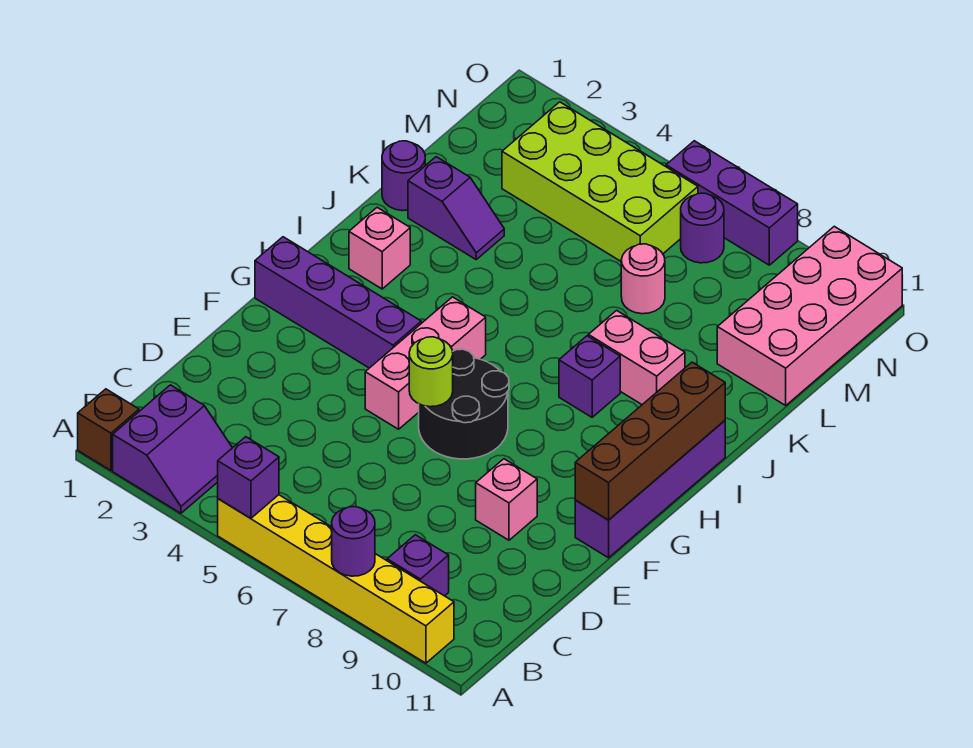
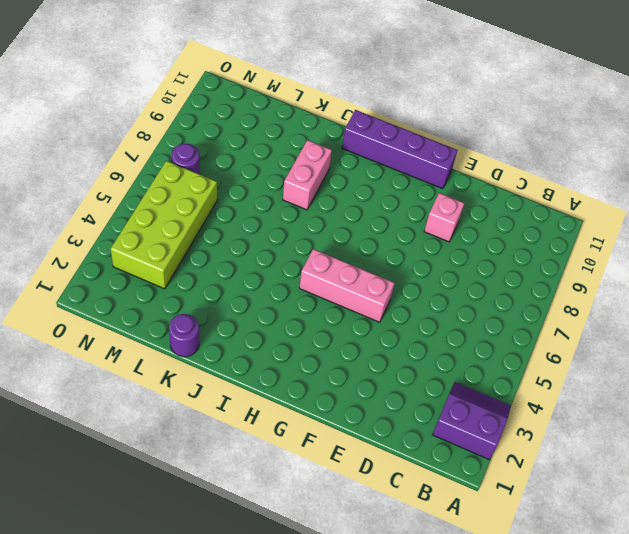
none -> brown brick A1 level 1
none -> yellow brick A5:A10 level 1
none -> purple brick B9 level 1

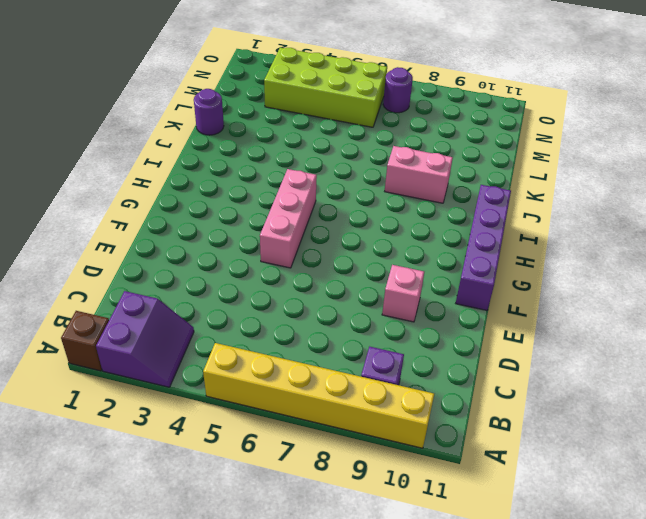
none -> black round brick F6:G7 level 1
none -> purple brick G1:G4 level 1
none -> pink brick I2 level 1

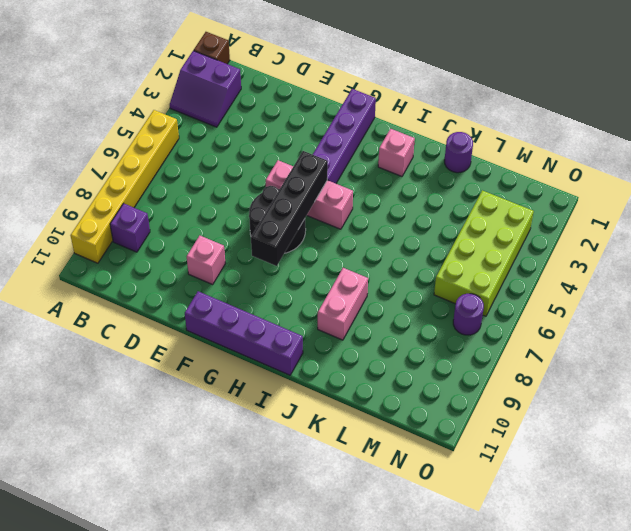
black brick G5:G8 level 2 -> none
none -> purple brick I8 level 1
none -> purple slope K2:K3 level 1 top 2
none -> pink round brick L7 level 1

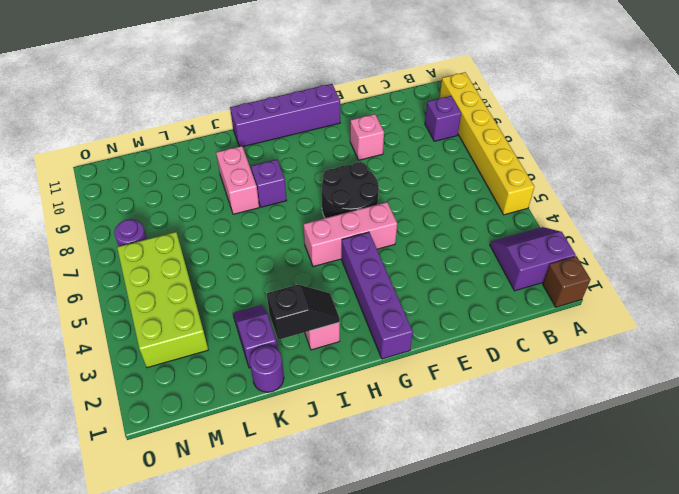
black slope I2:J2 level 2 top J -> none
none -> pink round brick L7 level 1
none -> pink brick L10:O11 level 1
none -> purple brick O6:O8 level 1

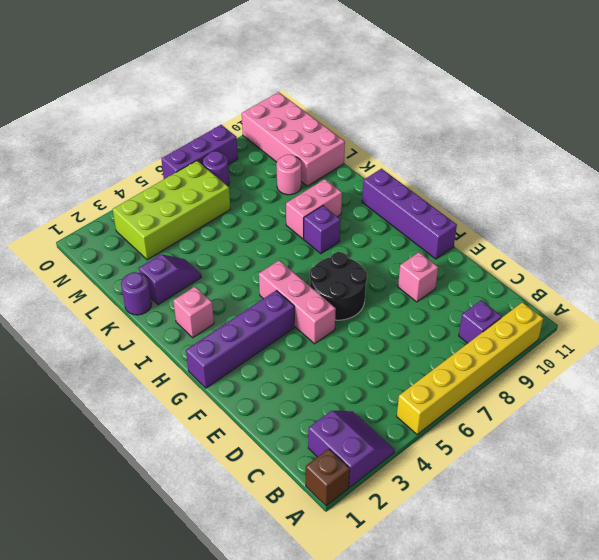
pink round brick L9 level 1 -> pink round brick L7 level 1
none -> purple brick A5 level 2
none -> purple round brick A8 level 2
none -> lime round brick F6 level 2

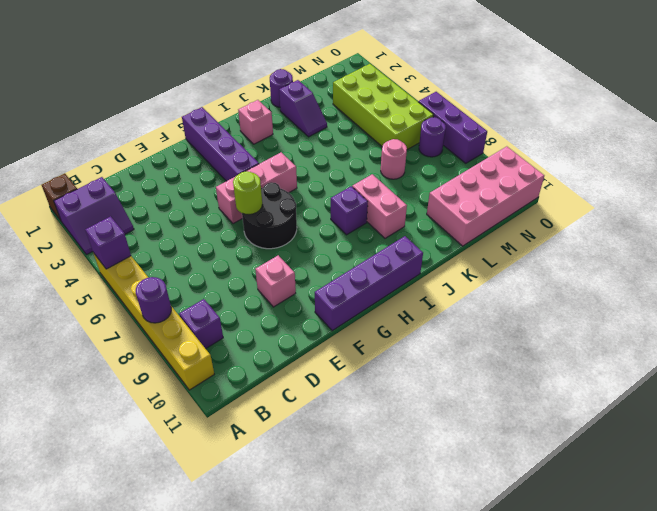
none -> brown brick F11:I11 level 2

